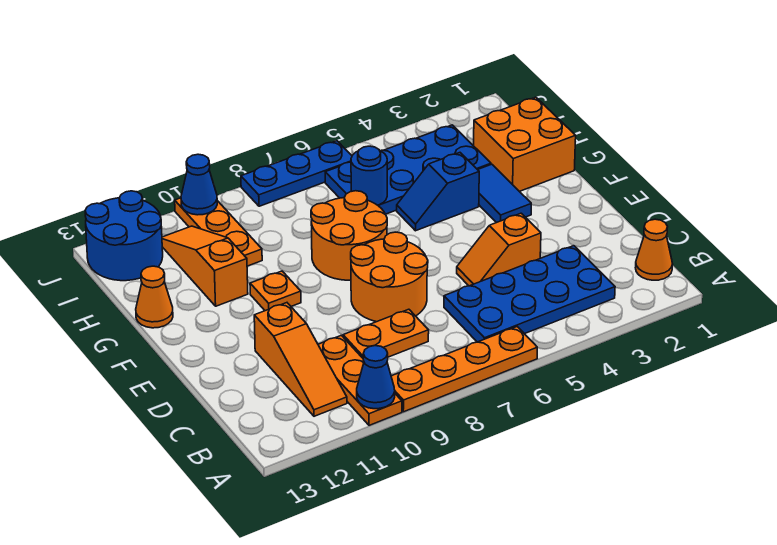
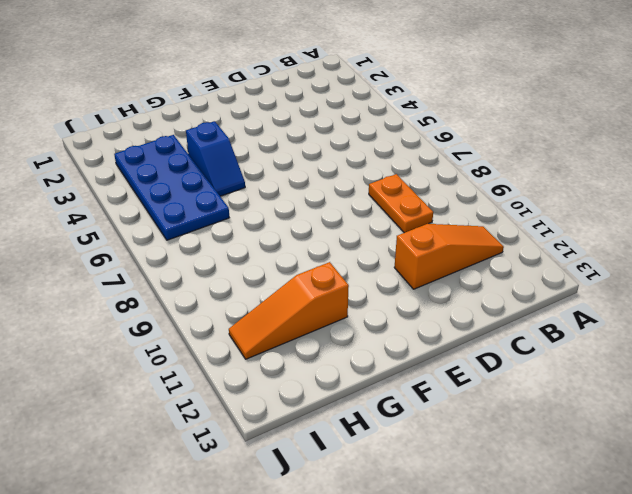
none -> orange plate A6:A9 level 1
none -> orange plate A10:C10 level 1
none -> orange cone B1 level 1

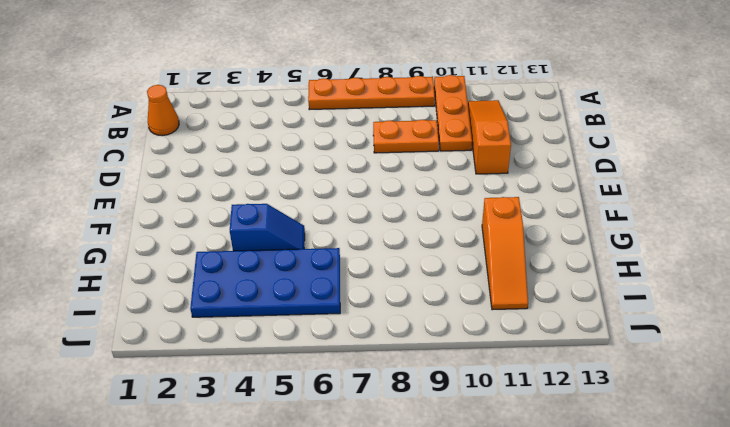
none -> blue plate B3:C6 level 1
none -> orange slope D4:D5 level 1 top 4
none -> orange round brick D7:E8 level 1

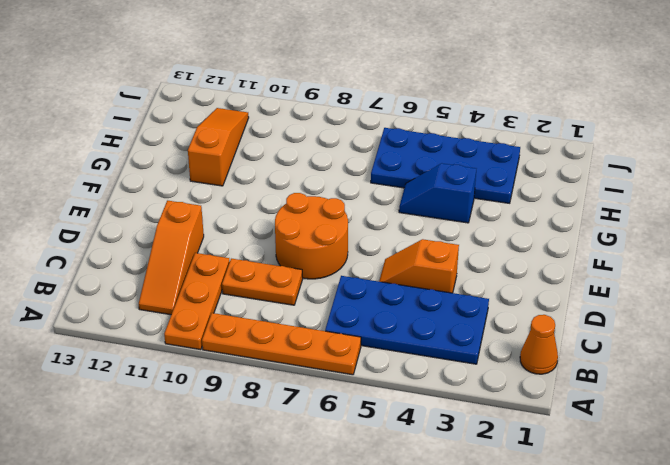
none -> blue tile F3:G3 level 1
none -> orange round brick F7:G8 level 1
none -> orange plate F10 level 1

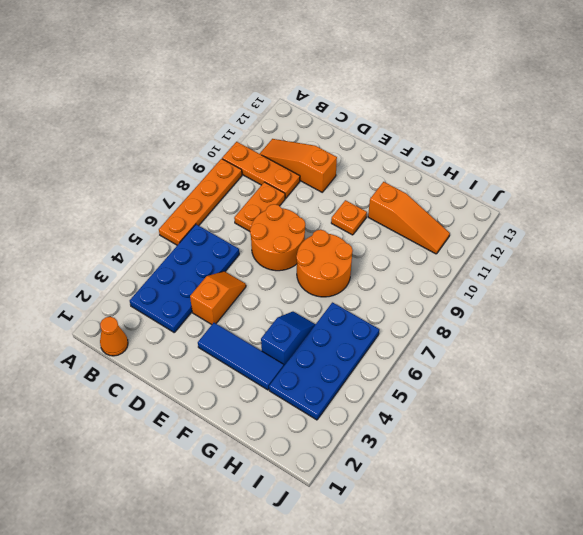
blue tile E3:G3 level 1 -> blue tile F3:G3 level 1
none -> orange brick G1:H2 level 1
none -> orange cone G13 level 1
none -> orange plate H10:J10 level 1

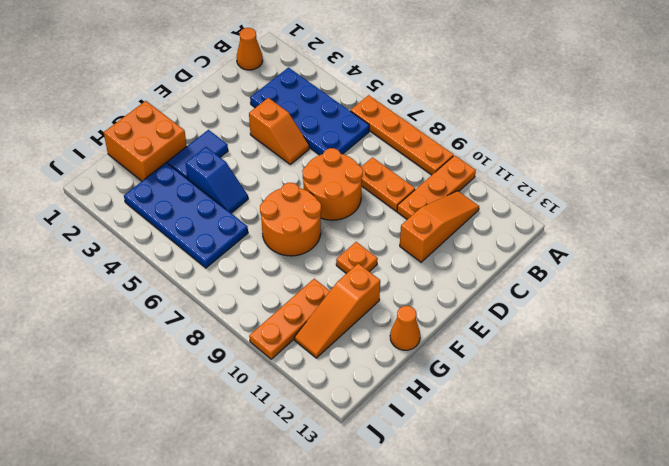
none -> blue round brick I12:J13 level 1
none -> blue plate J6:J8 level 1
none -> blue cone A10 level 2

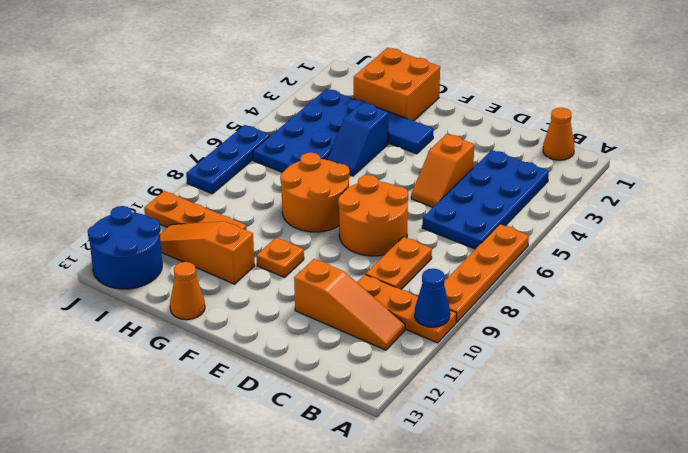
none -> blue round brick H6 level 2
none -> blue cone J10 level 2

